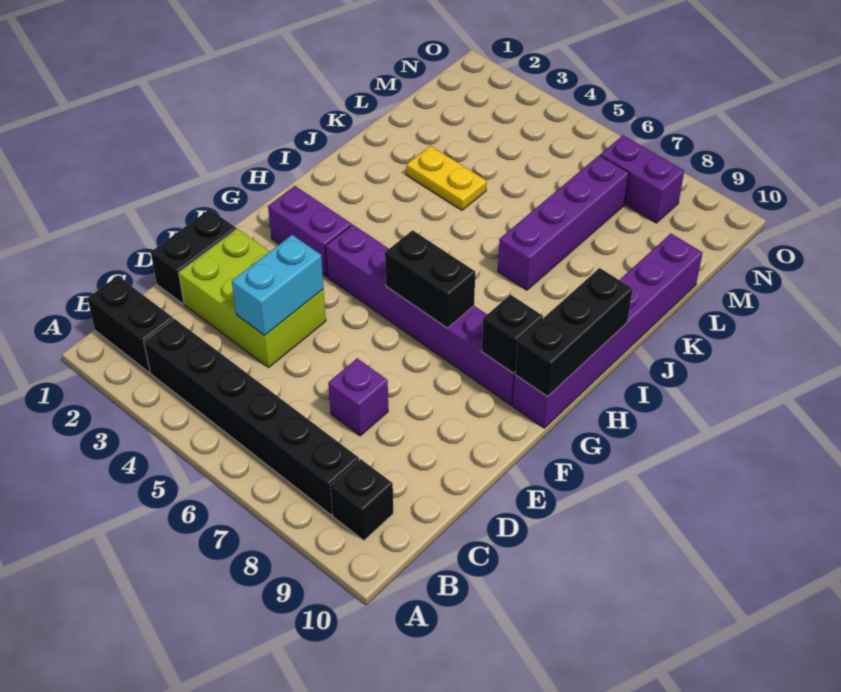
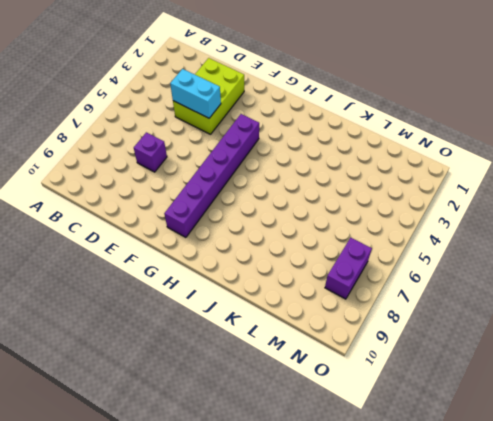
none -> black brick B1:B2 level 1
none -> black brick B3:B8 level 1
none -> black brick B9 level 1

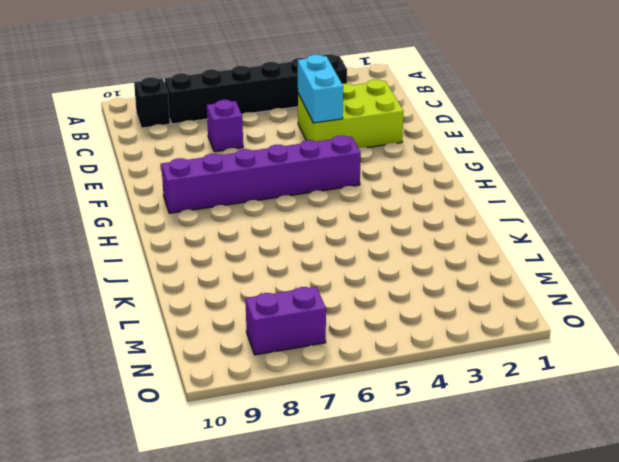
none -> black brick B1:B2 level 1
none -> black brick D1:E1 level 1
none -> purple brick G2:G3 level 1

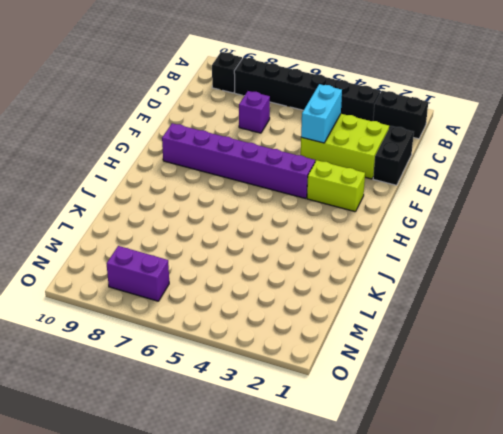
lime brick G2:G3 level 1 -> purple brick G2:G3 level 1
none -> purple brick G10:L10 level 1
none -> purple brick J7:M7 level 1
none -> yellow plate K3:K4 level 1

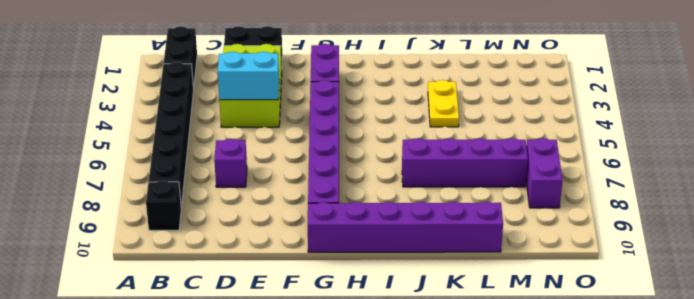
none -> black brick G6:G7 level 2
none -> black brick G9 level 2
none -> black brick G10:I10 level 2

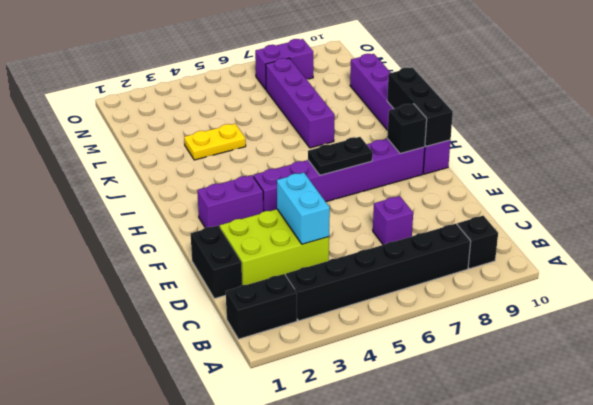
black plate G6:G7 level 2 -> black brick G6:G7 level 2

